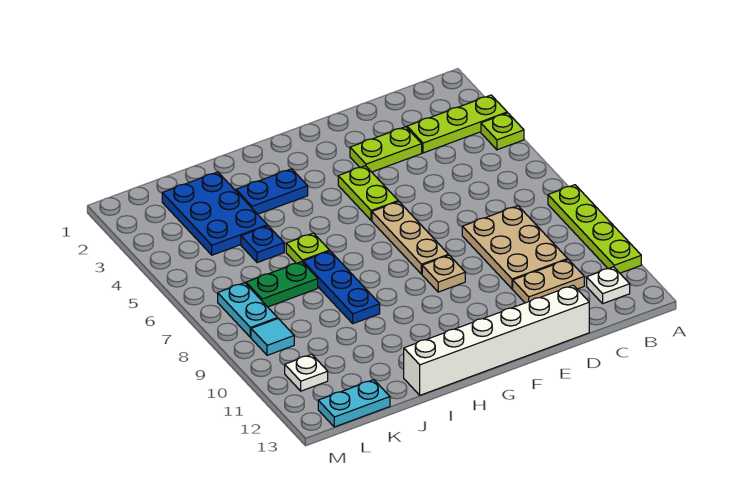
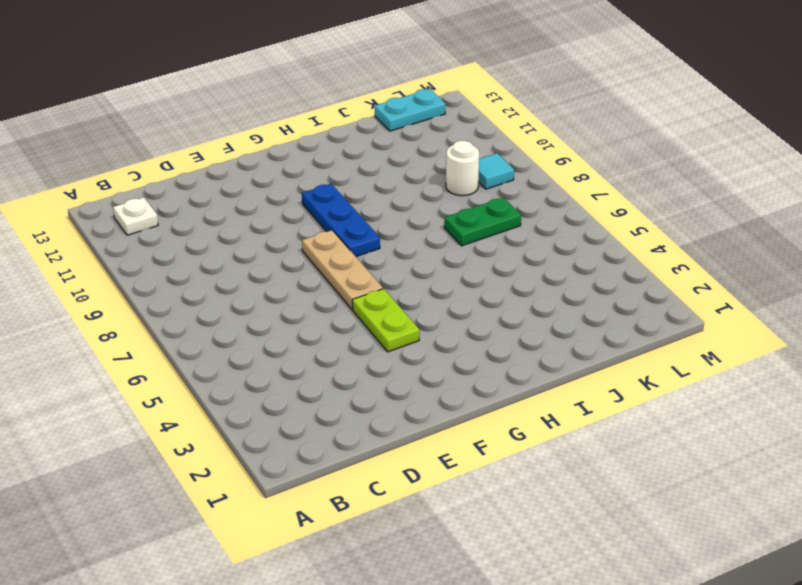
blue plate G8:G10 level 1 -> blue plate I7:I9 level 1
white round brick K9 level 1 -> none
none -> lime plate A3:C3 level 1
none -> lime plate A4 level 1
none -> lime plate A8:A11 level 1

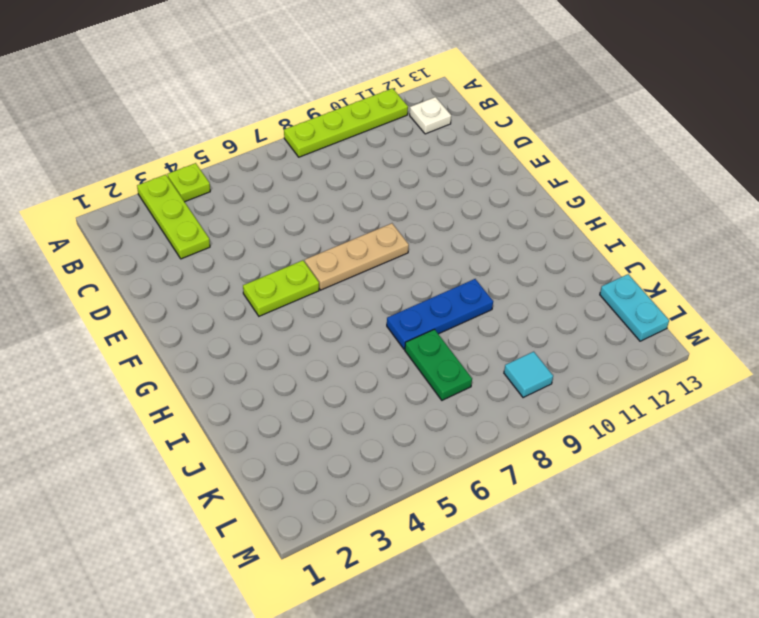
none -> tan plate C8:D10 level 1
none -> tan plate C11:D11 level 1
none -> lime plate D3:E3 level 1

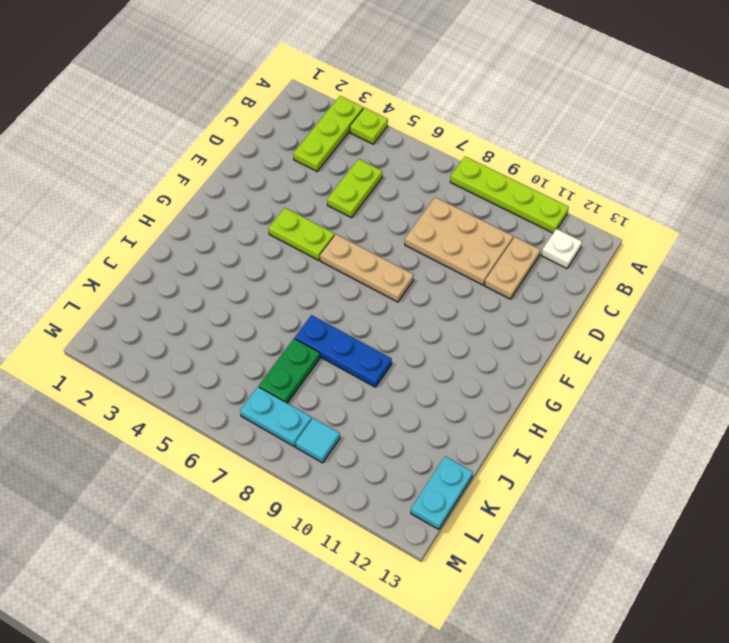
lime plate C5:D5 level 1 -> lime plate D3:E3 level 1
none -> white brick D13:I13 level 1
none -> tan plate F9 level 1
none -> blue plate H3:I3 level 1

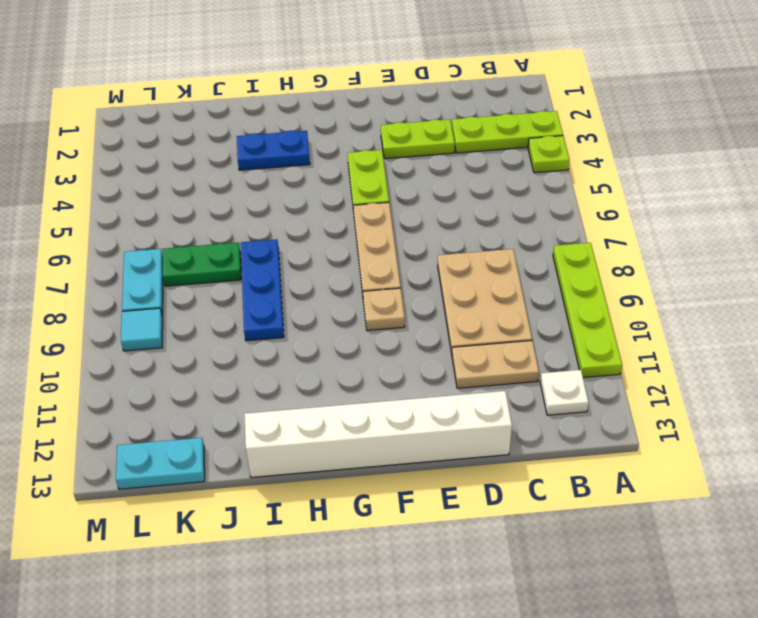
none -> lime plate I6 level 1
none -> blue plate J2:K4 level 1
none -> blue plate J5 level 1

